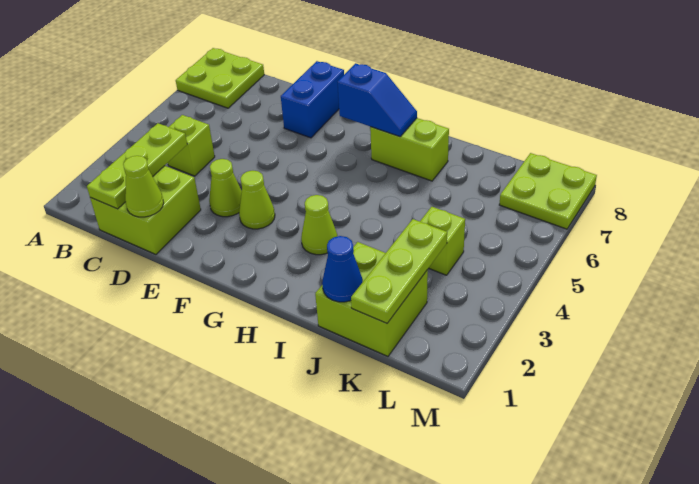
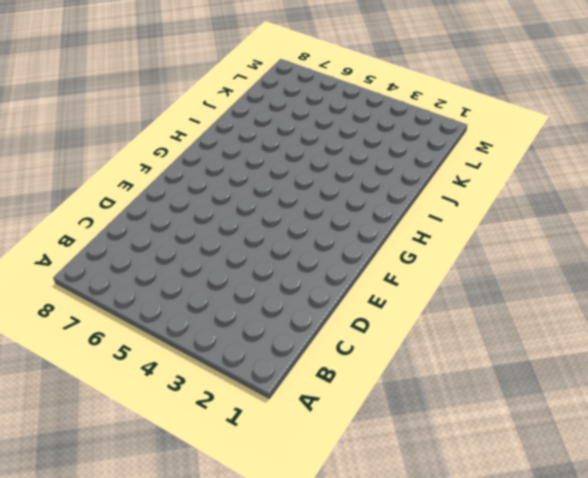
none -> lime plate A7:B8 level 1
none -> lime brick C1:D2 level 1
none -> lime brick C4 level 1

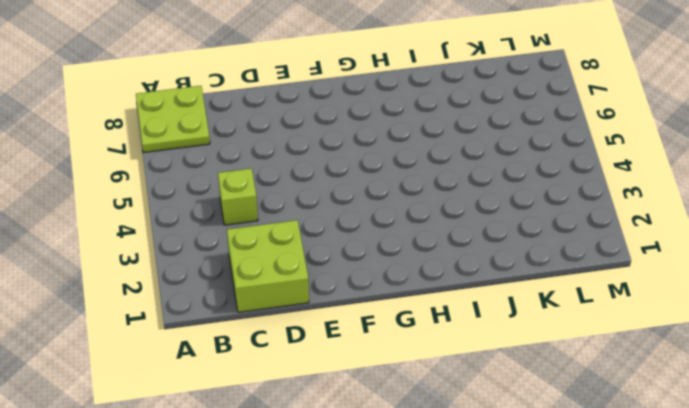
none -> lime cone E3 level 1
none -> blue brick E7:E8 level 1
none -> lime cone F3 level 1

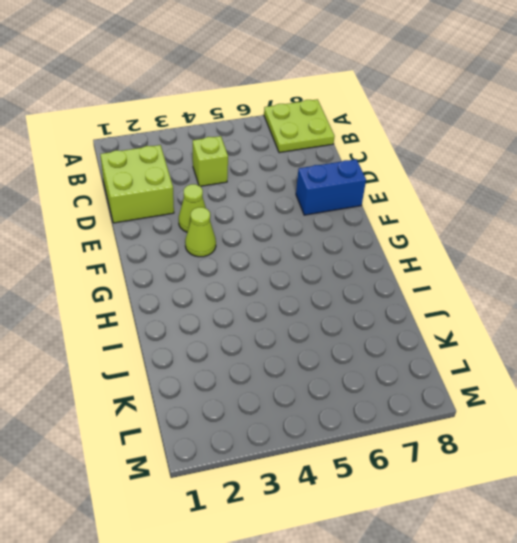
none -> lime cone H3 level 1
none -> lime brick H7:I7 level 1
none -> lime brick J1:K2 level 1

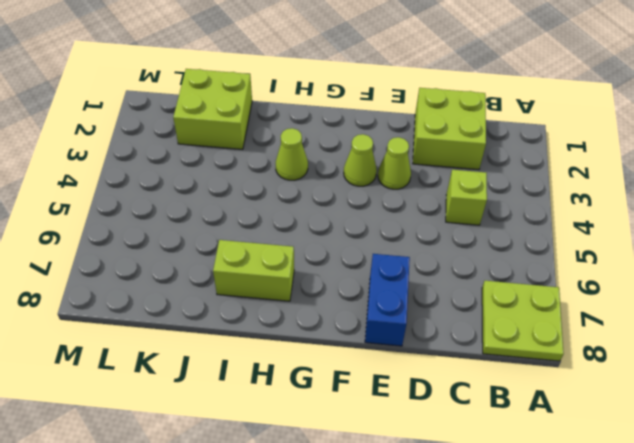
none -> lime brick K4 level 1
none -> lime plate L7:M8 level 1
none -> lime plate C1:C3 level 2

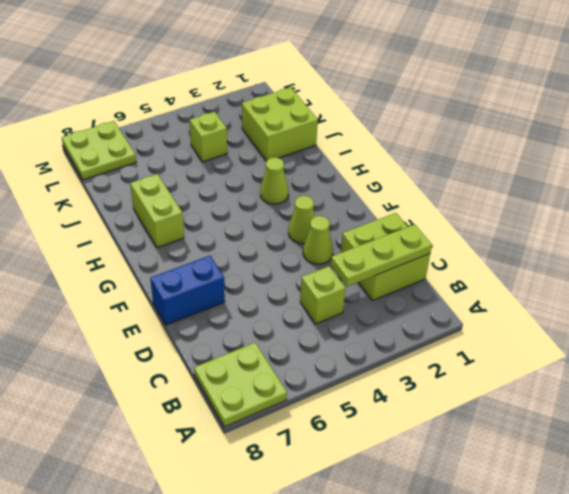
none -> lime cone D1 level 2
none -> blue slope G7:H7 level 2 top G
none -> blue cone J1 level 2

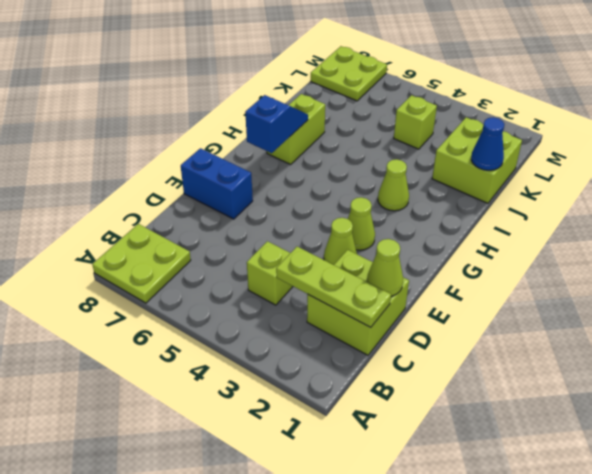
none -> lime plate K1:K3 level 2

